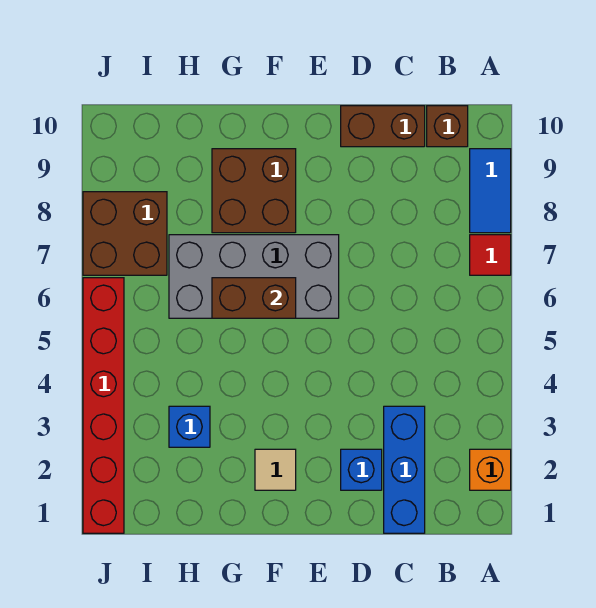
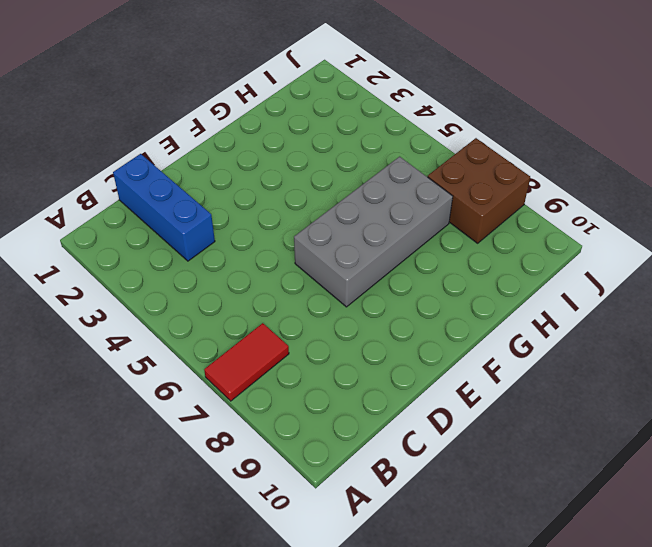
red tile A7:B7 level 1 -> red tile A7 level 1
none -> orange brick A2 level 1
none -> blue tile A8:A9 level 1
none -> brown brick B10 level 1

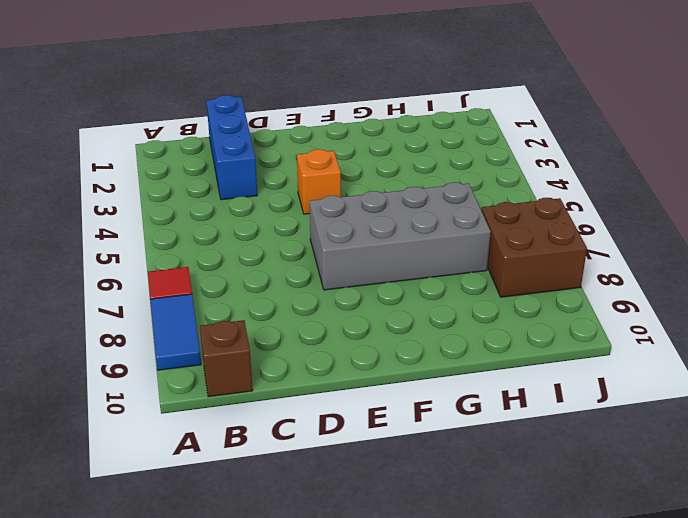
orange brick E4 level 1 -> orange brick A2 level 1
none -> brown brick C10:D10 level 1
none -> blue brick D2 level 1
none -> tan tile F2 level 1

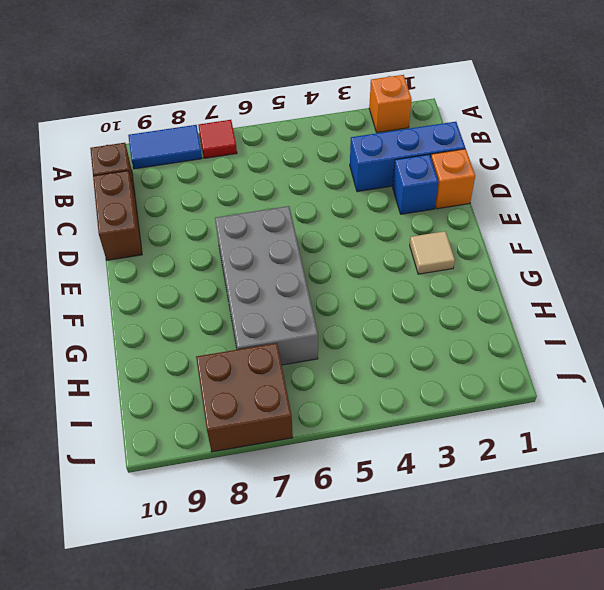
orange brick D1 level 1 -> none
none -> brown brick F8:G9 level 1
none -> blue brick H3 level 1
none -> red brick J1:J6 level 1

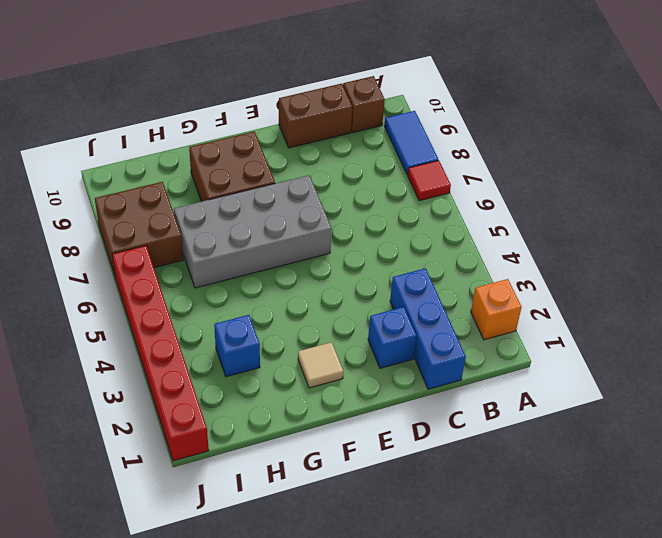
none -> brown brick F6:G6 level 2

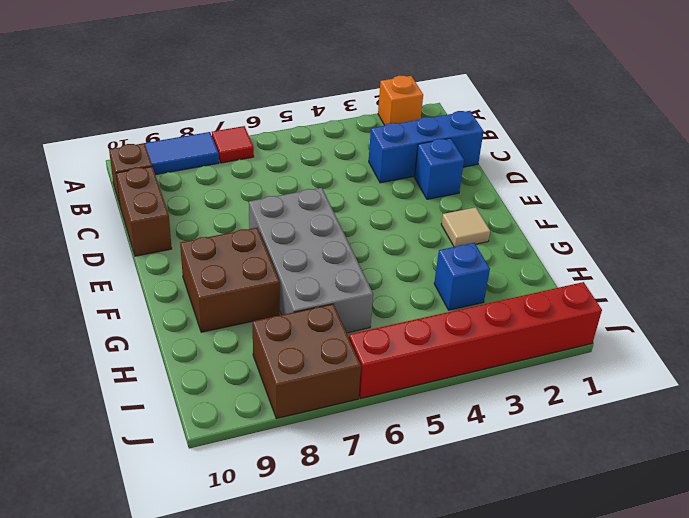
none -> brown brick F6:G6 level 2

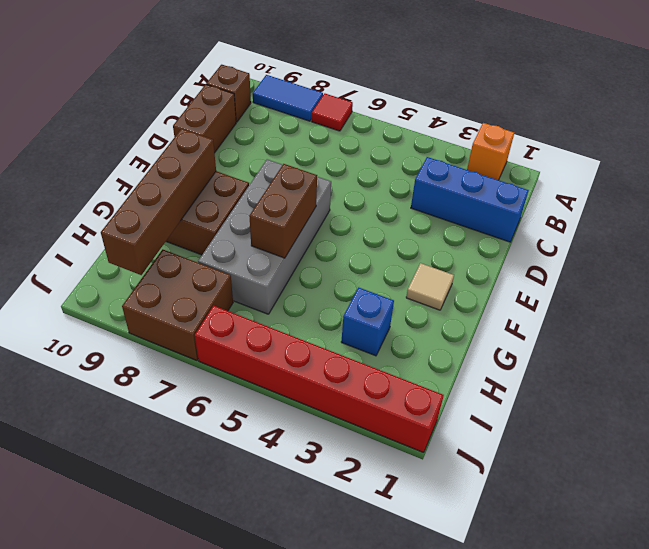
brown brick F9:I9 level 2 -> none
none -> blue brick D2 level 1

